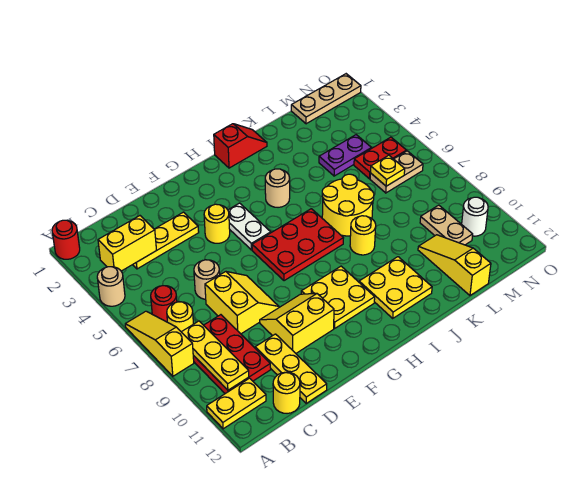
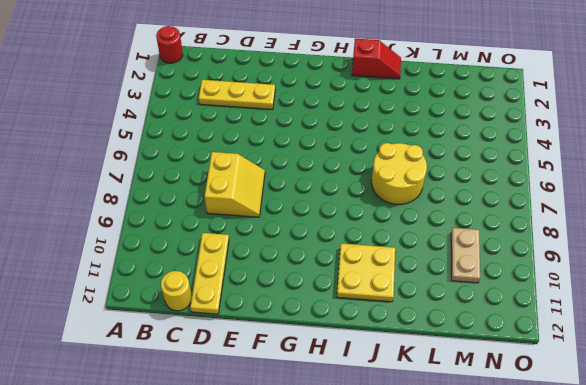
none -> tan round brick A4 level 1
none -> yellow slope A6:A8 level 1 top 8
none -> yellow plate A11:B11 level 1
none -> red round brick B6 level 1

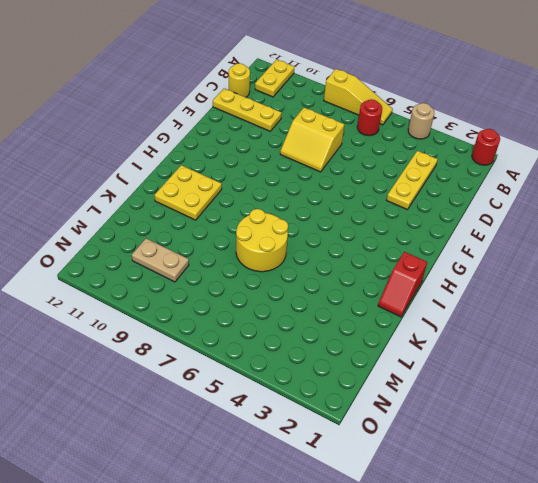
none -> yellow round brick B7 level 1
none -> red plate B8:C10 level 1
none -> tan round brick D6 level 1
none -> yellow slope E9:F10 level 1 top 10

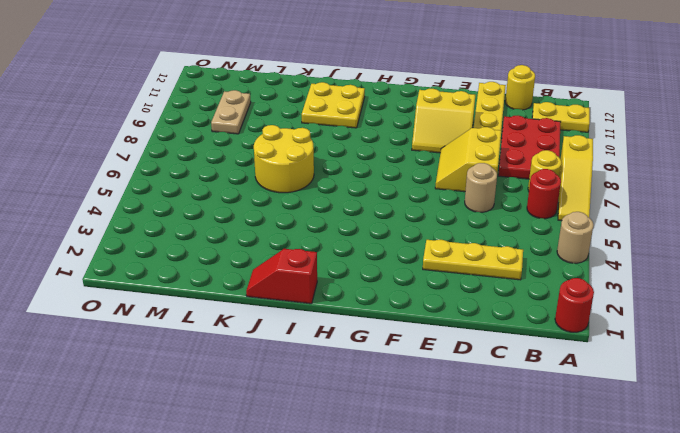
none -> yellow round brick F4 level 1
none -> white plate G4:G5 level 1
none -> red plate G6:I7 level 1
none -> yellow plate G9:H10 level 1

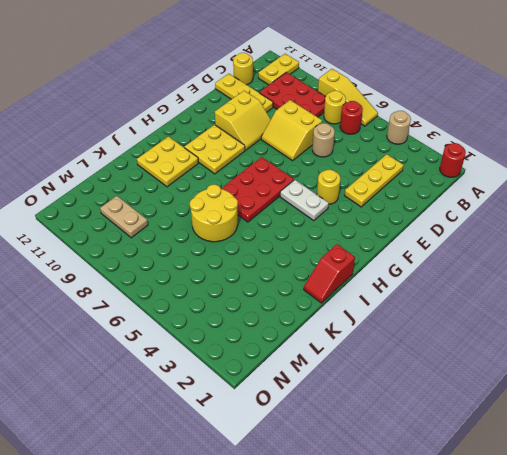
none -> tan round brick I4 level 1
none -> yellow round brick J8 level 1
none -> purple plate L4:M4 level 1
none -> yellow slope L10:L12 level 1 top 12

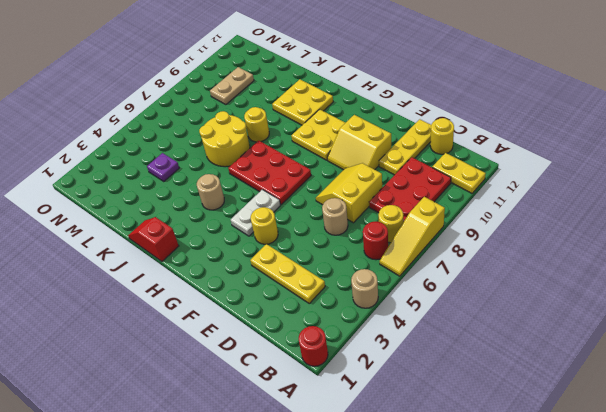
purple plate L4 level 1 -> purple plate L4:M4 level 1
none -> yellow slope L10:L12 level 1 top 12
none -> tan plate M1:O1 level 1
none -> red plate M5:N5 level 1
none -> tan plate M6:N6 level 1

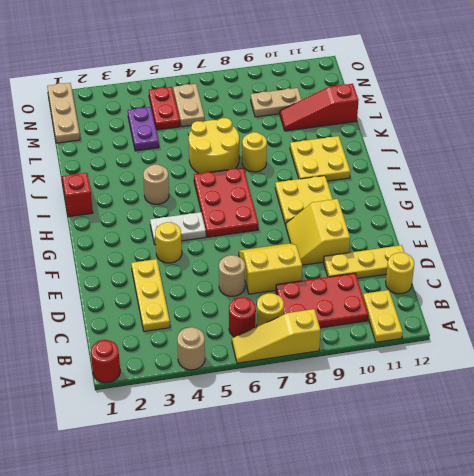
red slope L10:L12 level 1 top 12 -> yellow slope L10:L12 level 1 top 12
none -> white round brick N10 level 1
none -> yellow brick B3:C3 level 2
none -> yellow plate B8:B10 level 2
none -> yellow plate M6 level 2

